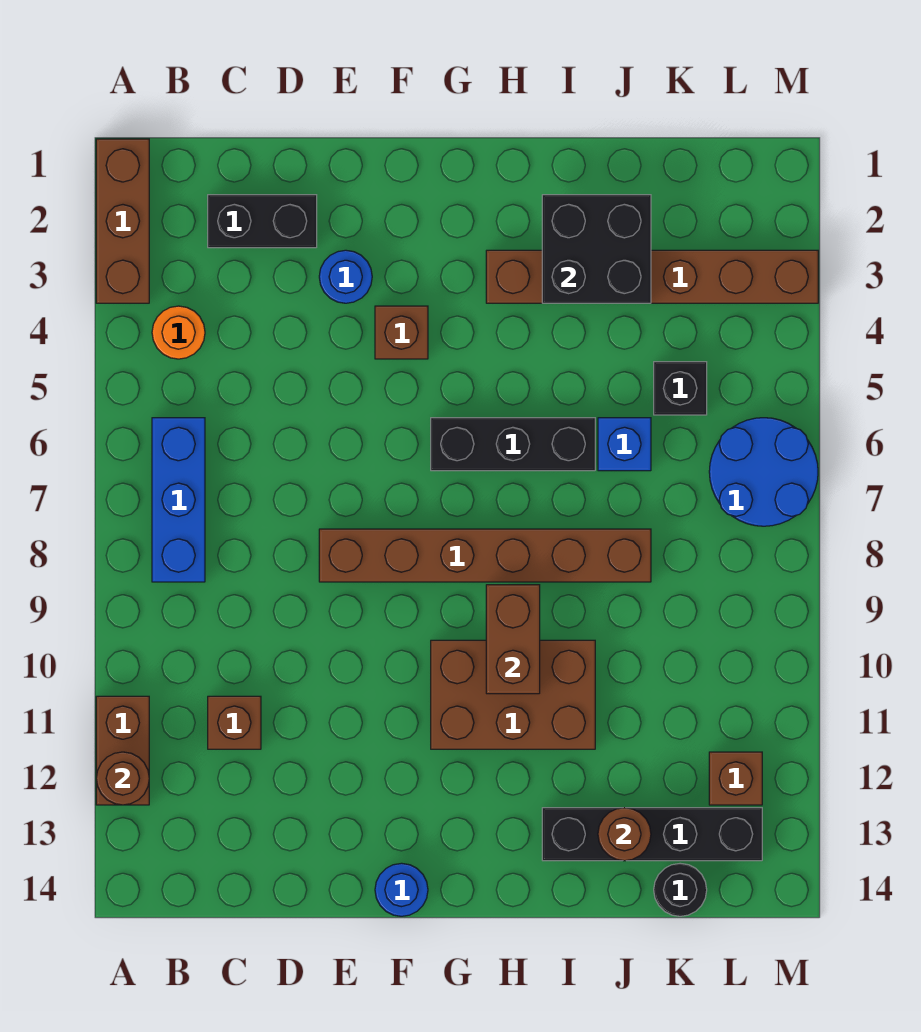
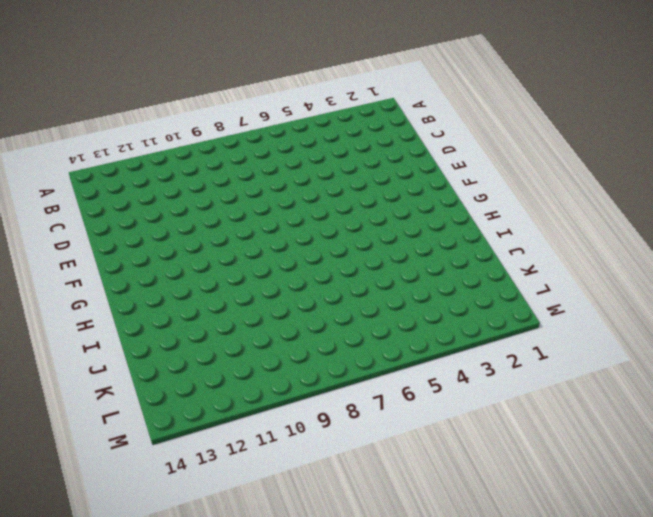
none -> brown brick A1:A3 level 1
none -> brown brick A11:A12 level 1
none -> orange round brick B4 level 1

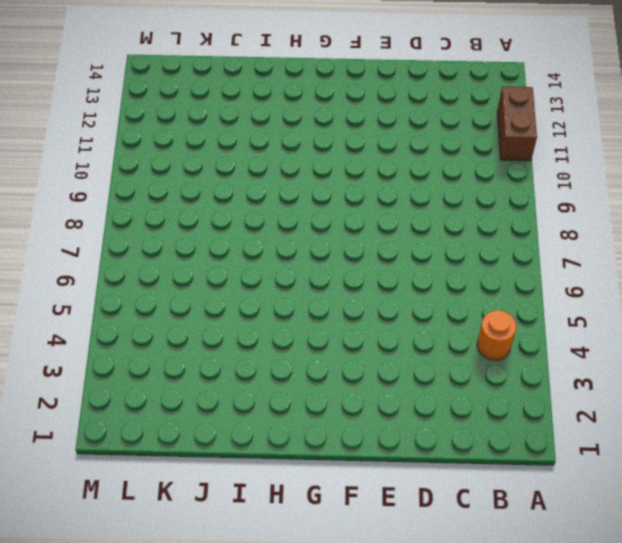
none -> brown brick A1:A3 level 1
none -> blue brick B6:B8 level 1
none -> black brick C2:D2 level 1

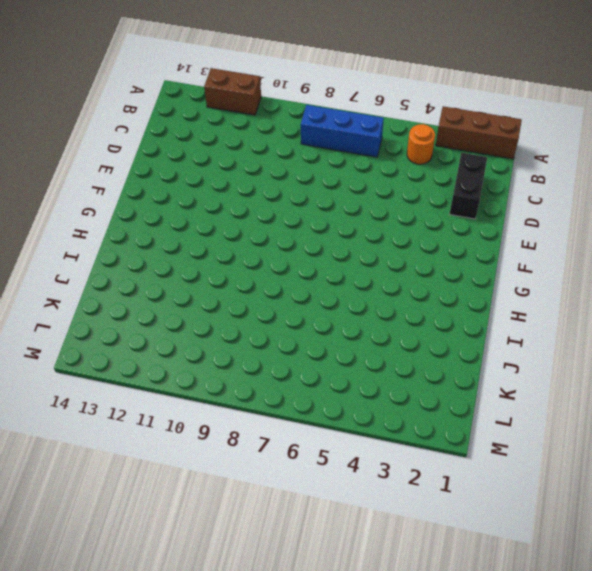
none -> brown brick C11 level 1
none -> blue round brick E3 level 1
none -> brown brick E8:J8 level 1

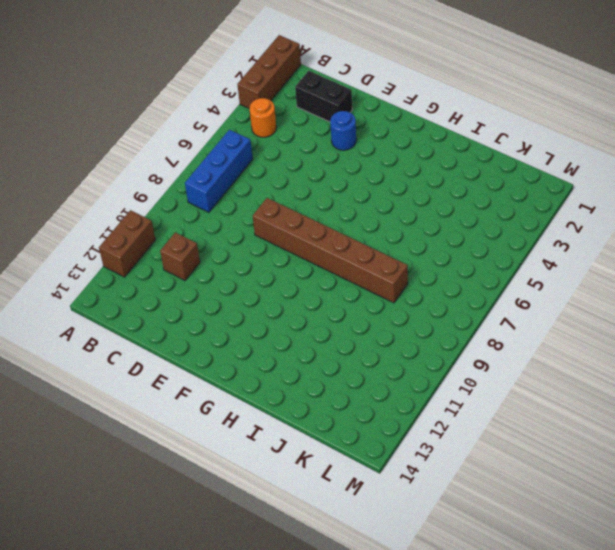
none -> brown brick F4 level 1
none -> blue round brick F14 level 1
none -> black brick G6:I6 level 1

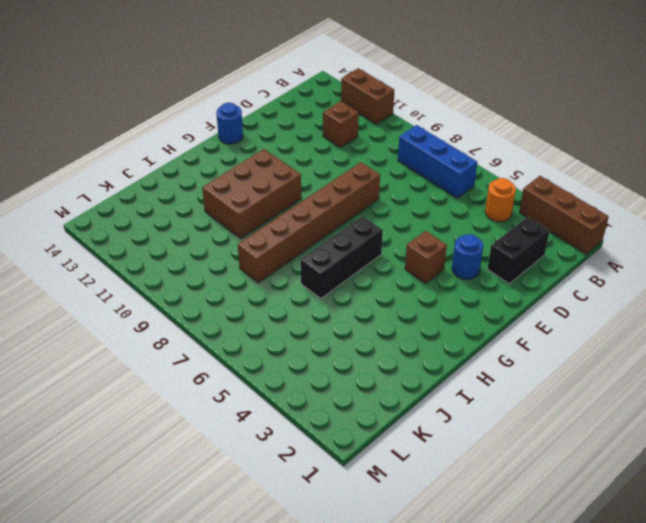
none -> brown brick H3:M3 level 1
none -> black brick I13:L13 level 1
none -> blue brick J6 level 1

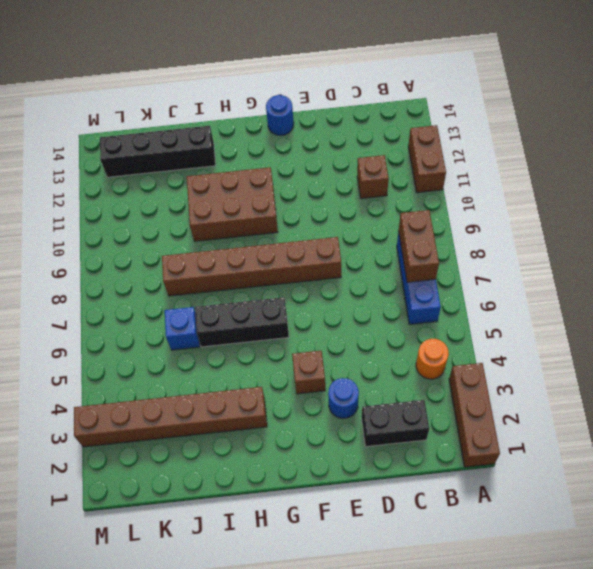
brown brick B7:B8 level 2 -> brown brick H9:H10 level 2
none -> black brick K5 level 1
none -> black round brick K14 level 1
none -> blue round brick L6:M7 level 1

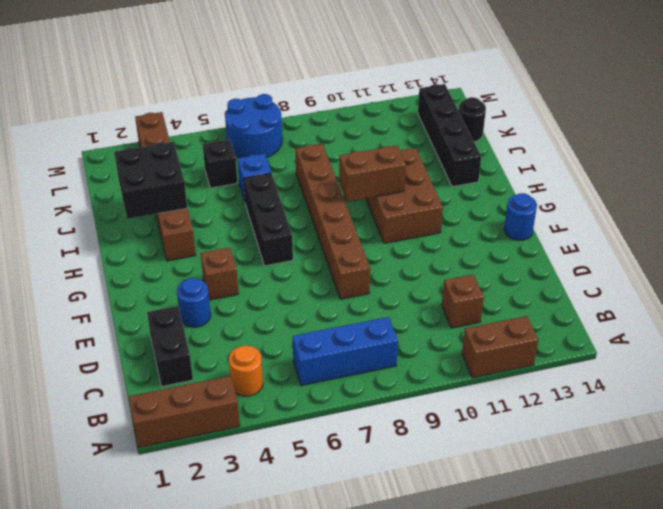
none -> brown brick L12 level 1
none -> brown round brick A12 level 2
none -> brown round brick J13 level 2

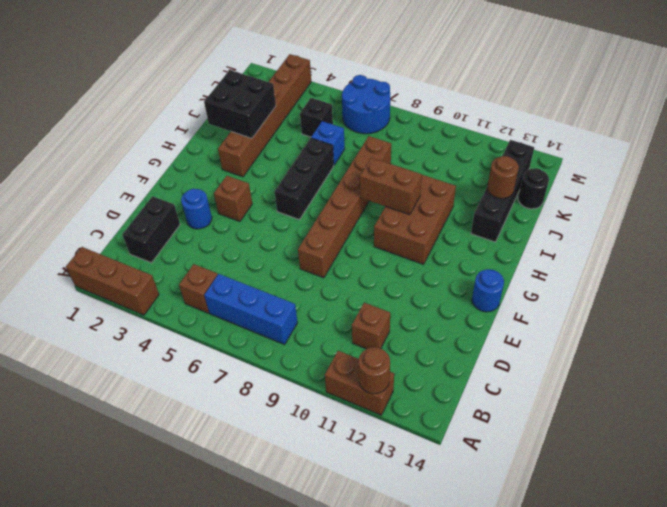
brown brick B5 level 1 -> brown brick L12 level 1
none -> orange round brick B4 level 1

